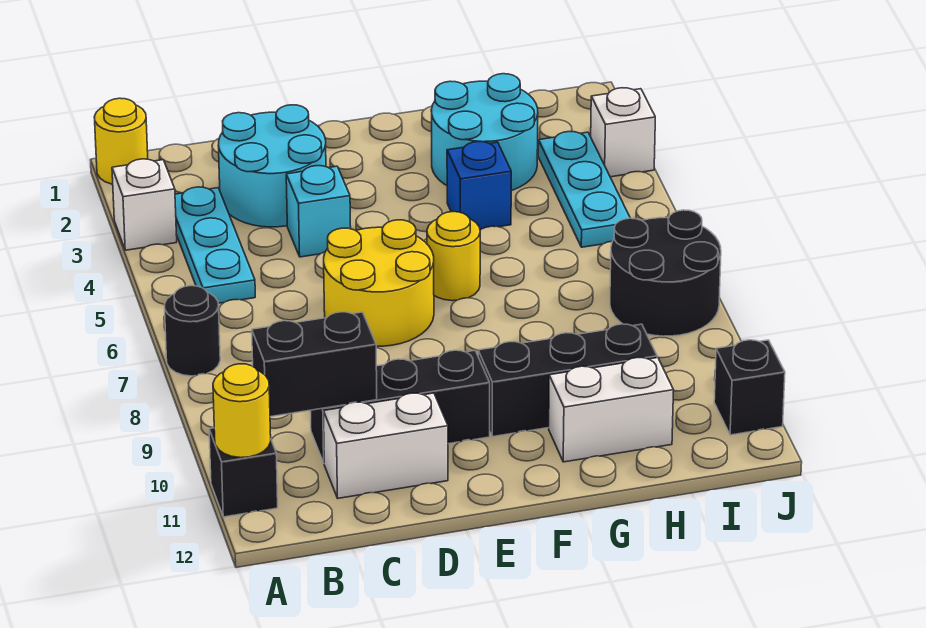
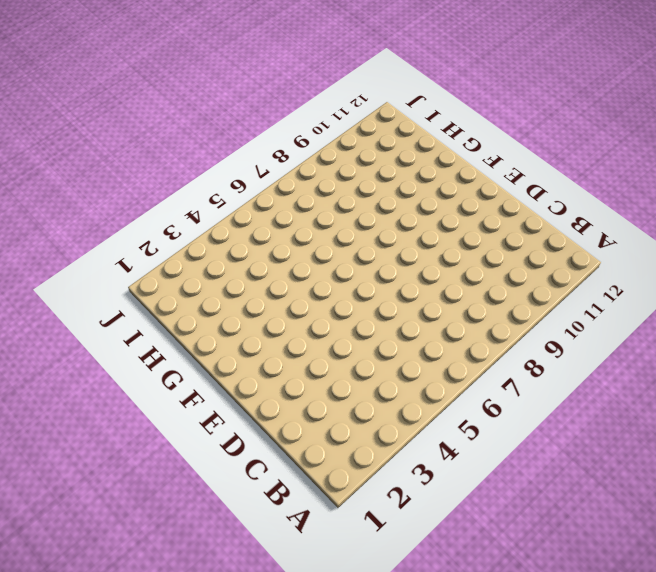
none -> yellow round brick A1 level 1
none -> white brick A3 level 1
none -> black round brick A7 level 1

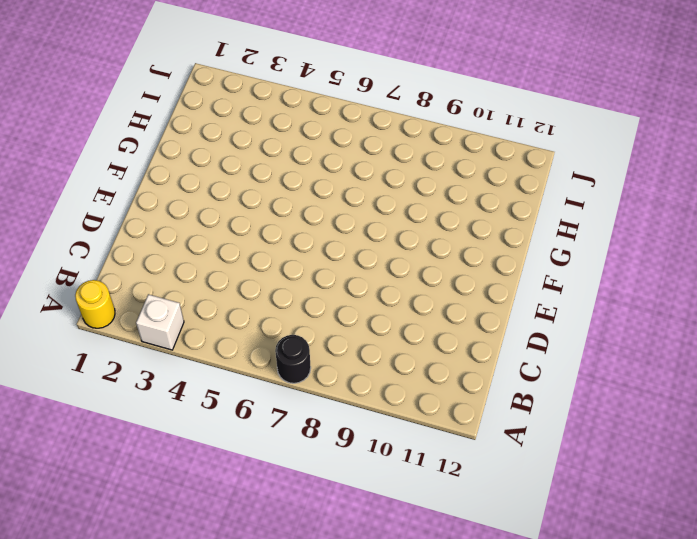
none -> black brick A11 level 1
none -> cyan plate B3:B5 level 1
none -> cyan round brick C2:D3 level 1

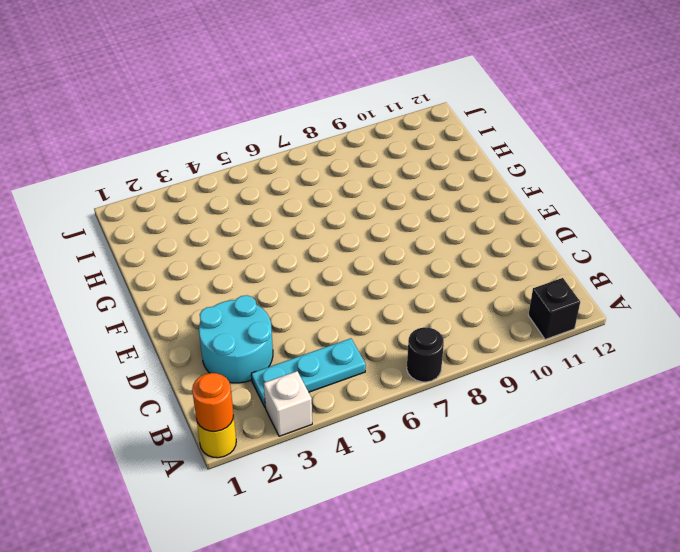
orange round brick A1 level 2 -> none
none -> black brick C10:E10 level 1
none -> white brick C11:D11 level 1
none -> cyan brick D4 level 1

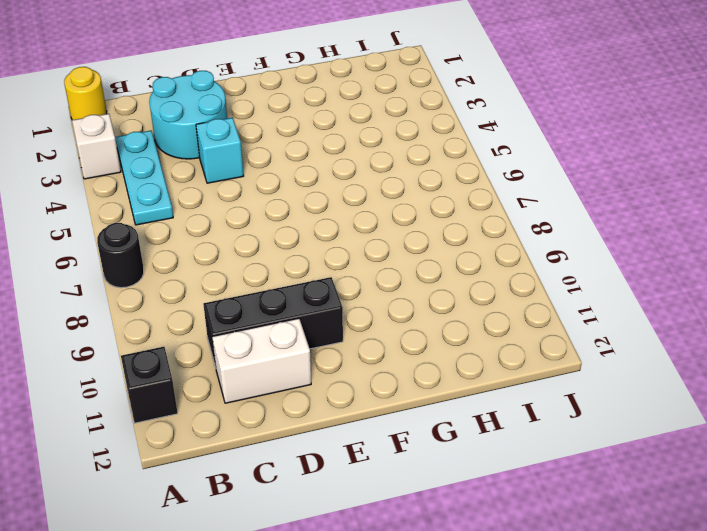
none -> yellow round brick D6:E7 level 1
none -> yellow round brick F6 level 1
none -> black brick F10:H10 level 1

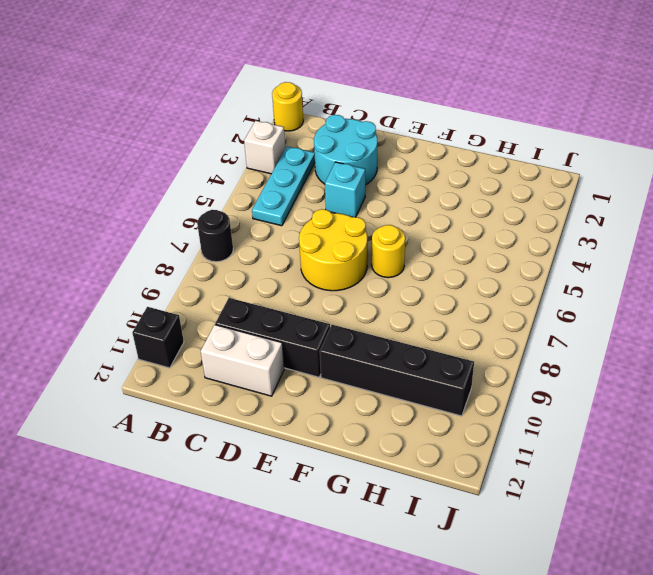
black brick F10:I10 level 1 -> black brick F10:H10 level 1
none -> cyan round brick G2:H3 level 1
none -> blue brick G4 level 1
none -> white brick G11:H11 level 1

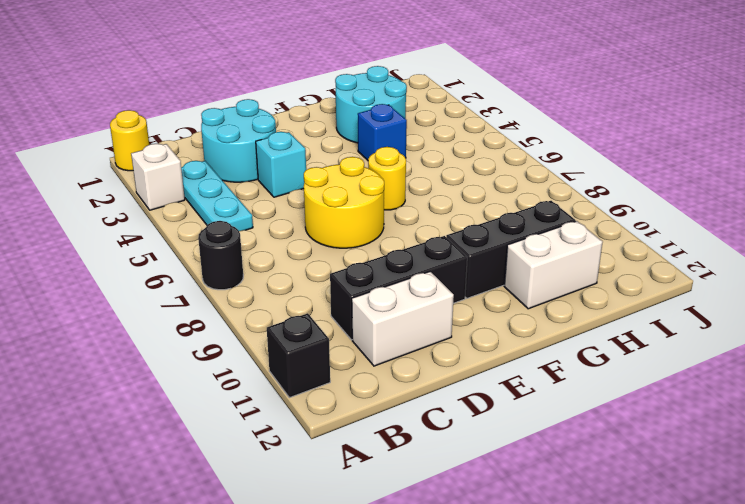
none -> cyan plate I3:I5 level 1
none -> black round brick I7:J8 level 1
none -> white brick J3 level 1

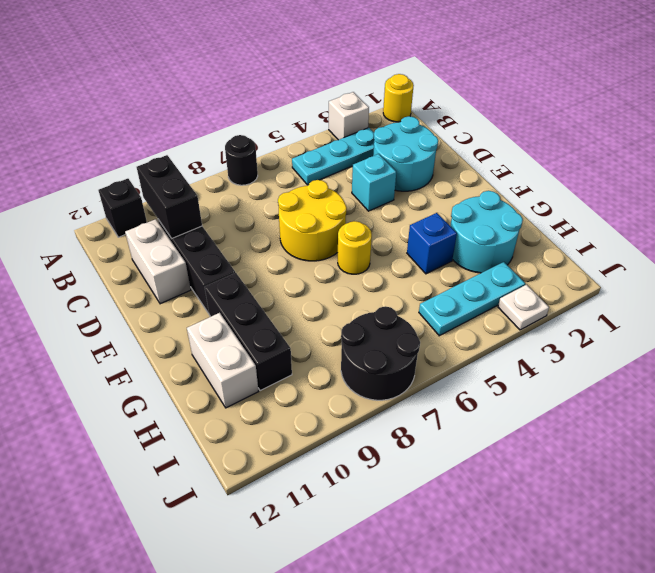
white plate J3 level 1 -> white brick J3 level 1
none -> black brick J11 level 1
none -> yellow round brick A11 level 2

